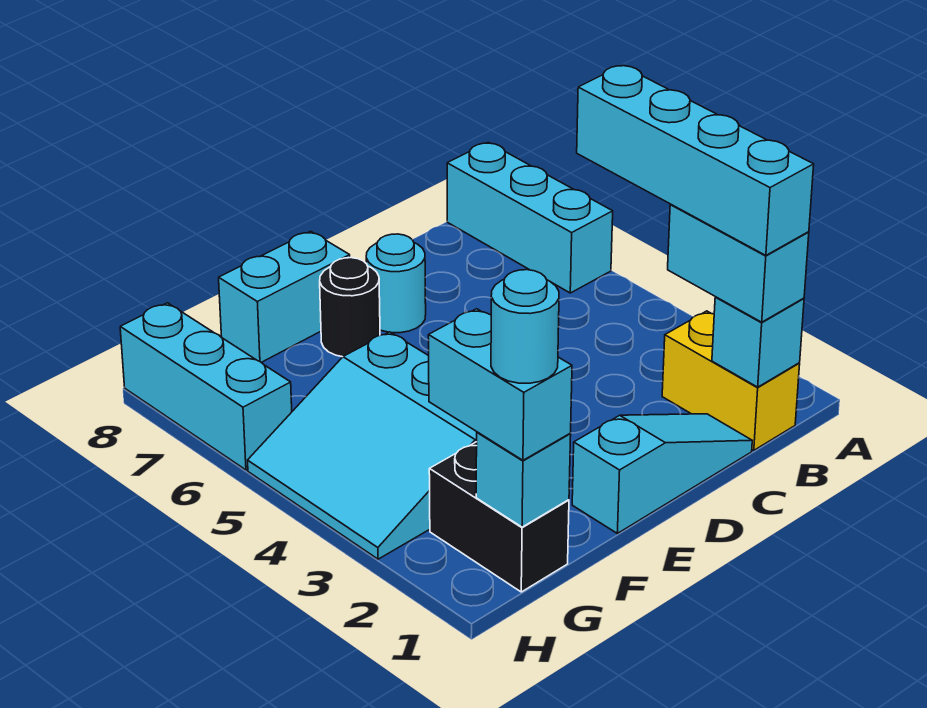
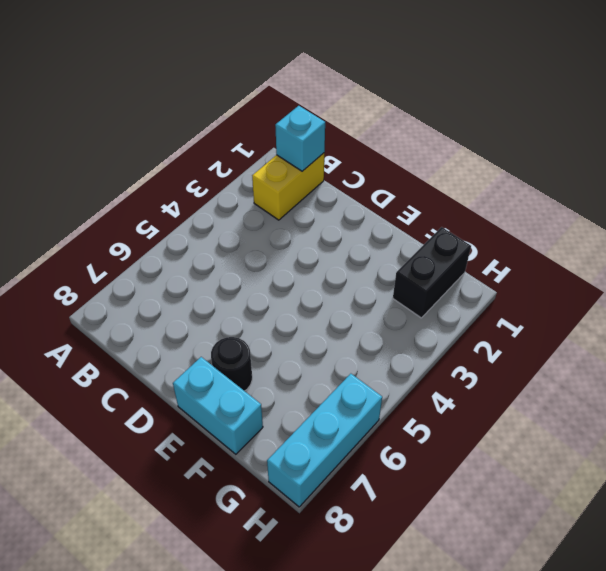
none -> cyan brick A6:A8 level 1
none -> cyan slope C1:E1 level 1 top E
none -> cyan round brick D7 level 1

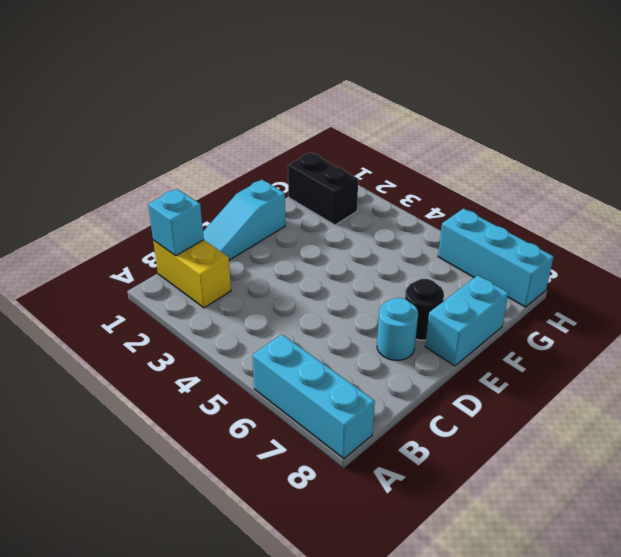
none -> cyan slope F3:H5 level 1 top F
none -> cyan brick G1 level 2
none -> cyan brick B1:B2 level 3

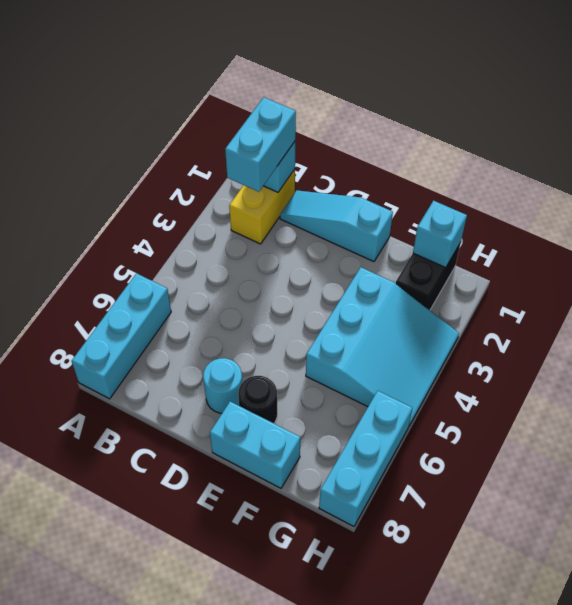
none -> cyan brick G1:G2 level 3
none -> cyan brick B1:B4 level 4
none -> cyan round brick G1 level 4

